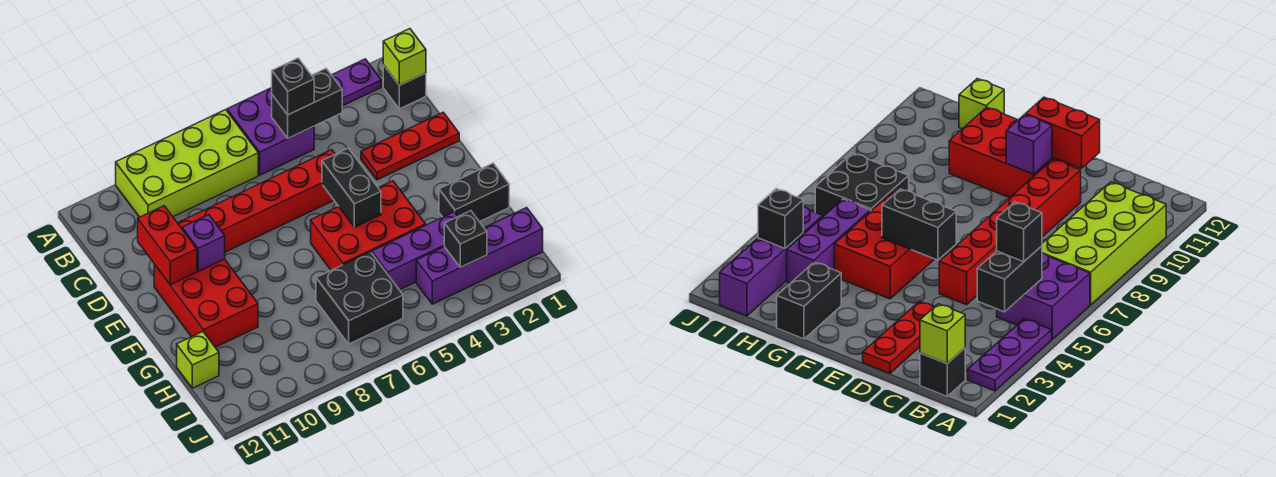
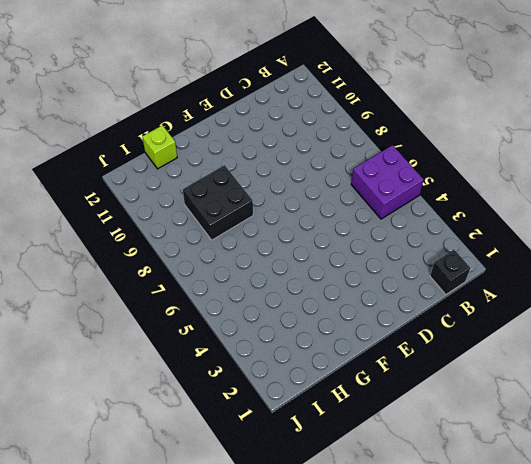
black brick G8:H9 level 1 -> black brick H6:I7 level 1
none -> purple plate A2:A4 level 1
none -> lime brick A7:B10 level 1
none -> red plate D1:D3 level 1

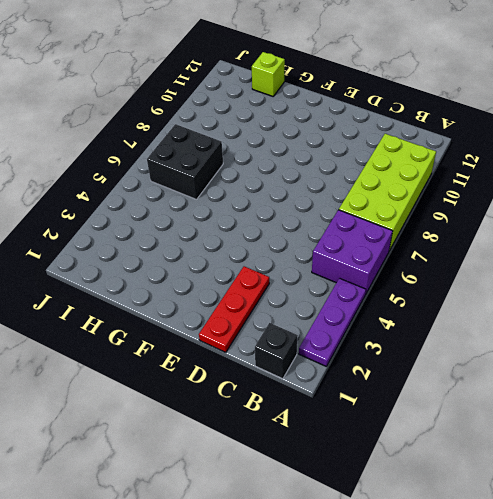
none -> red brick D5:D10 level 1
none -> red brick E10:G11 level 1
none -> red brick F4:G6 level 1

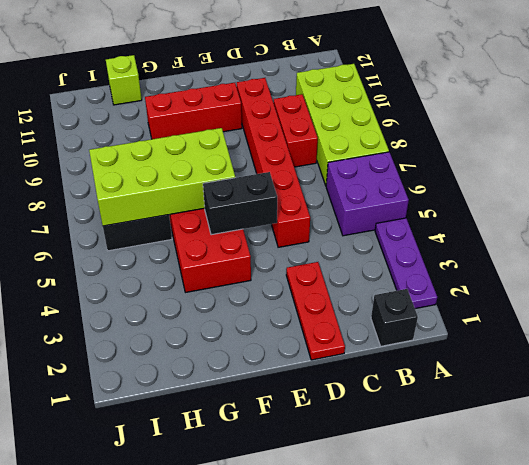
red brick C8:C9 level 1 -> red brick D11:E11 level 2
red brick E10:G10 level 1 -> red brick E10:G11 level 1
lime brick F6:I7 level 2 -> none
none -> black brick G1:G2 level 1
none -> purple brick H3:H5 level 1
none -> purple brick I1:I4 level 1

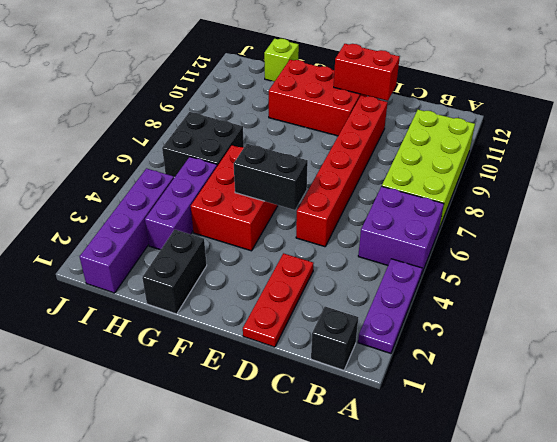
none -> lime brick B1 level 2
none -> black brick B4:B5 level 2
none -> purple brick E10 level 2

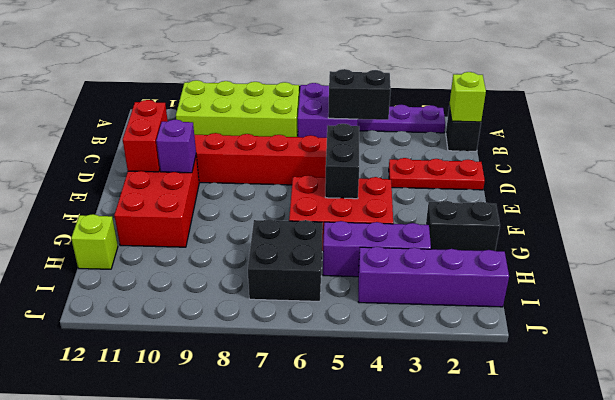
none -> black brick I3 level 2
none -> black brick B5 level 3

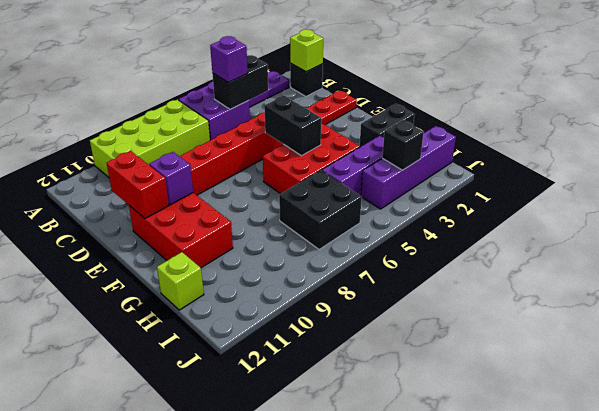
purple brick B5 level 3 -> black brick B5 level 3

